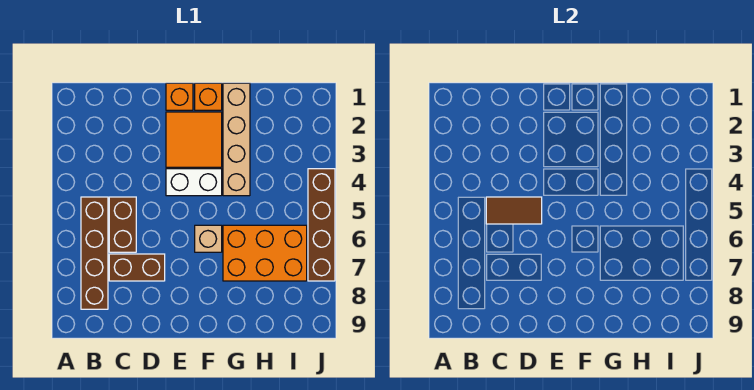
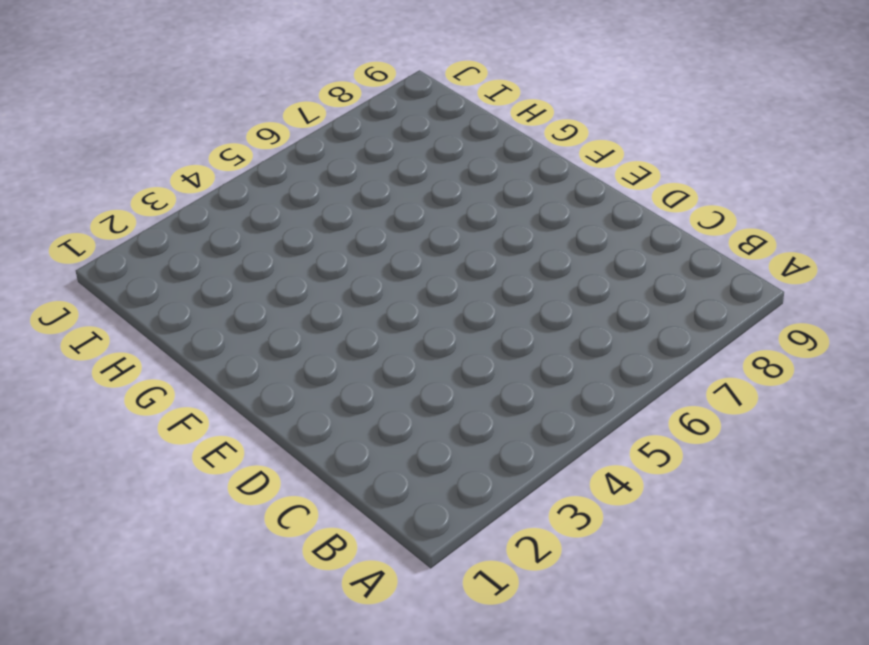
none -> brown brick B5:B8 level 1
none -> brown brick C5:C6 level 1
none -> brown brick C7:D7 level 1

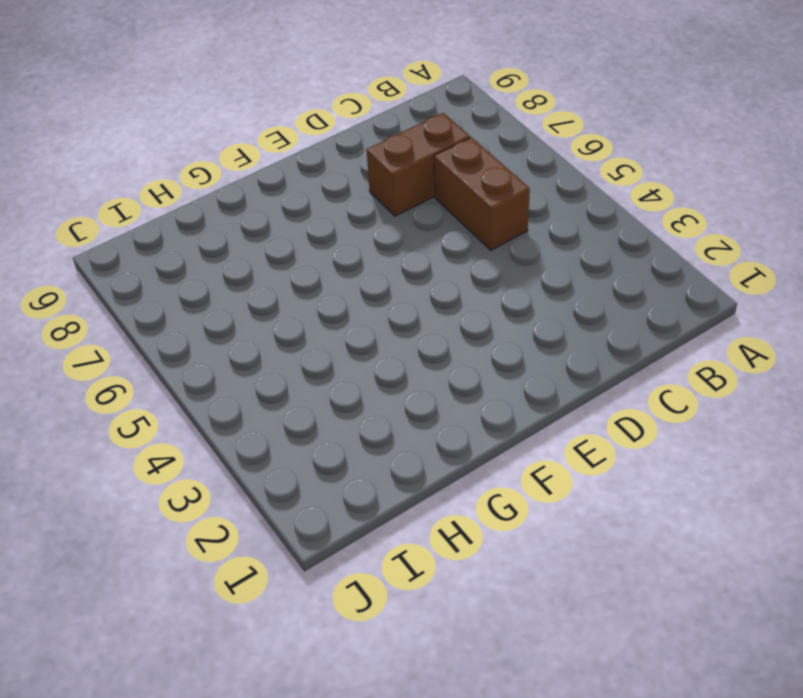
none -> brown brick B5:B8 level 1
none -> orange brick E1 level 1
none -> orange tile E2:F3 level 1

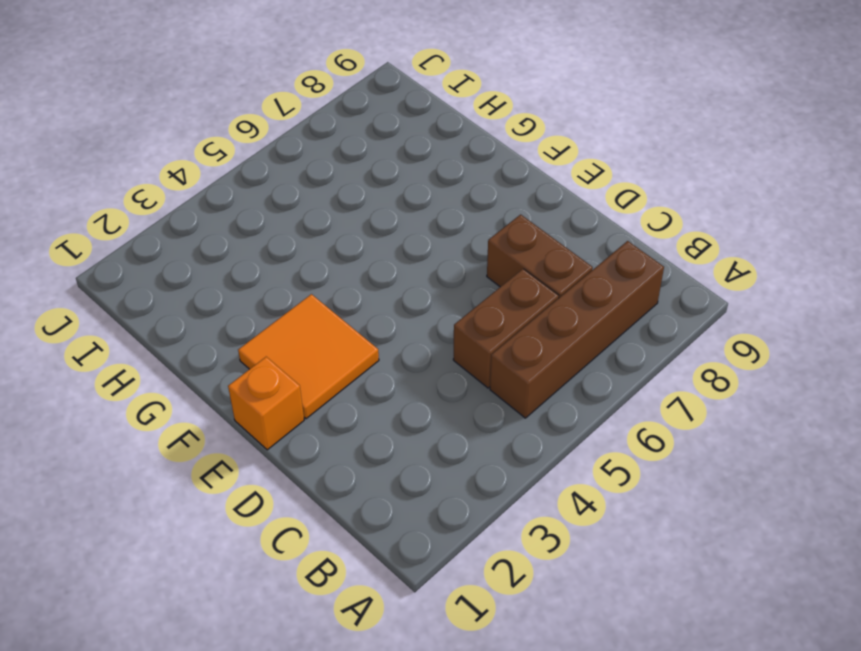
none -> white brick E4:F4 level 1
none -> orange brick F1 level 1
none -> tan brick F6 level 1

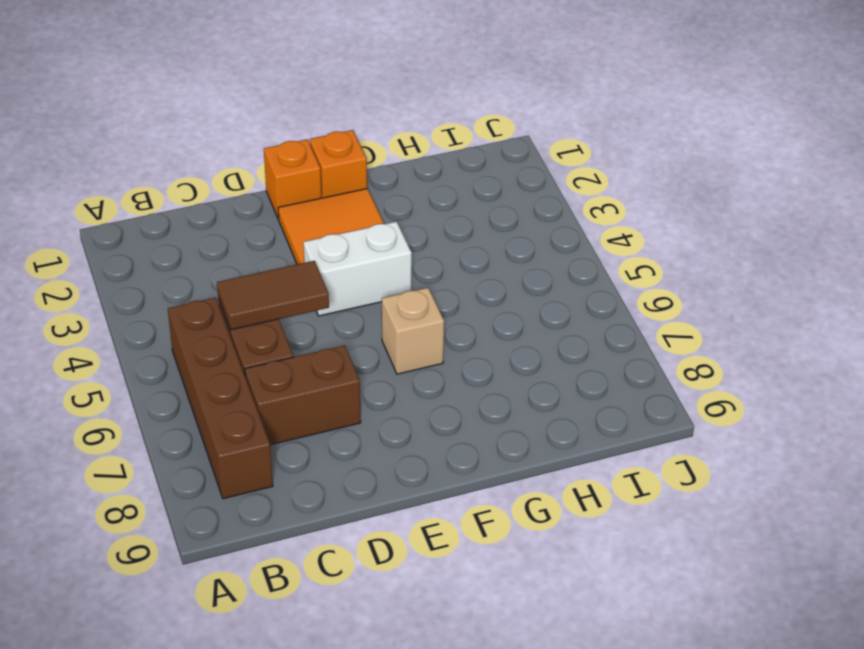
none -> tan brick G1:G4 level 1
none -> orange brick G6:I7 level 1
none -> brown brick J4:J7 level 1

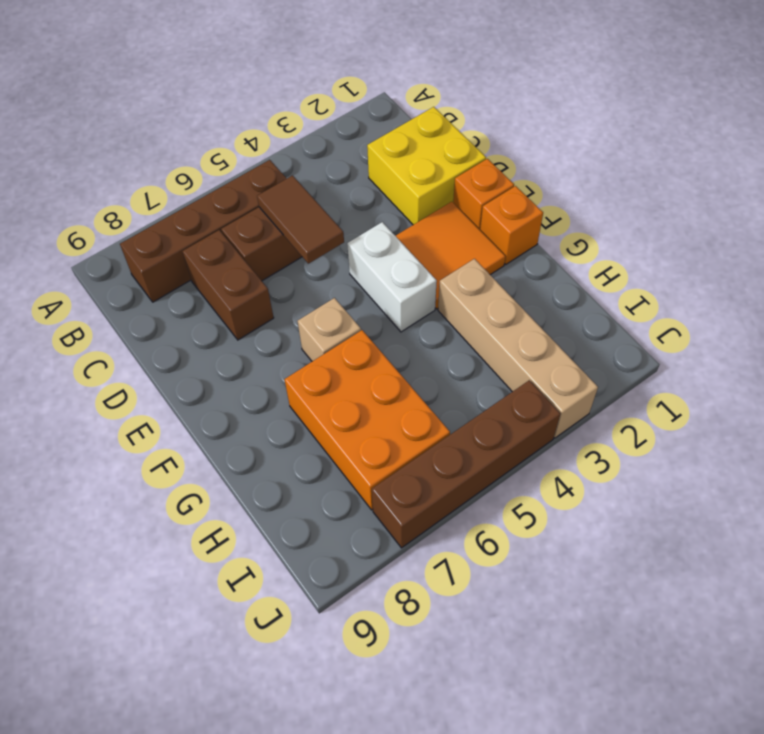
yellow brick C1:D2 level 1 -> none
tan brick G3:J3 level 1 -> tan brick G1:G4 level 1

